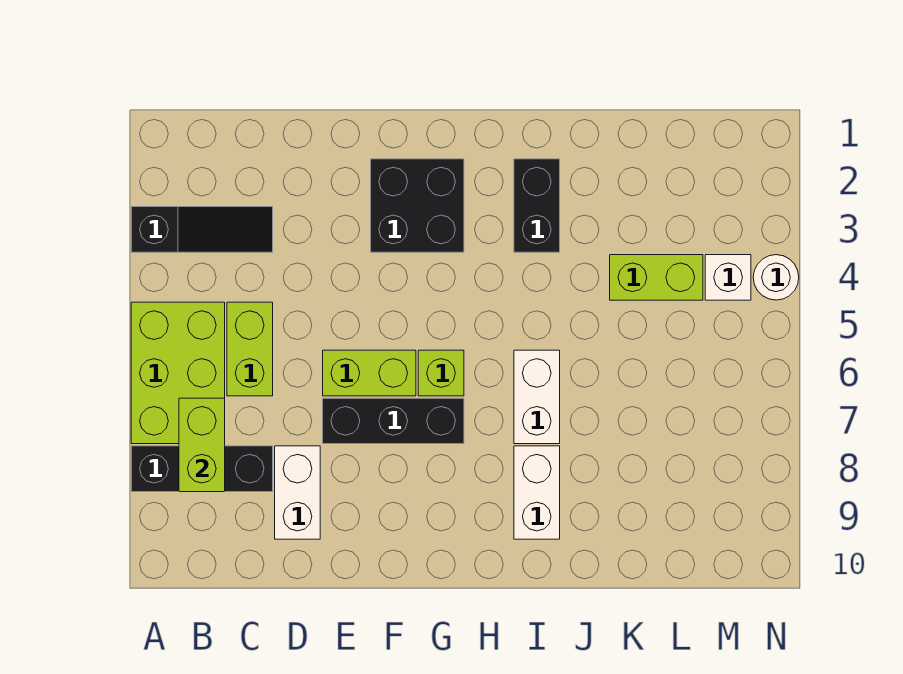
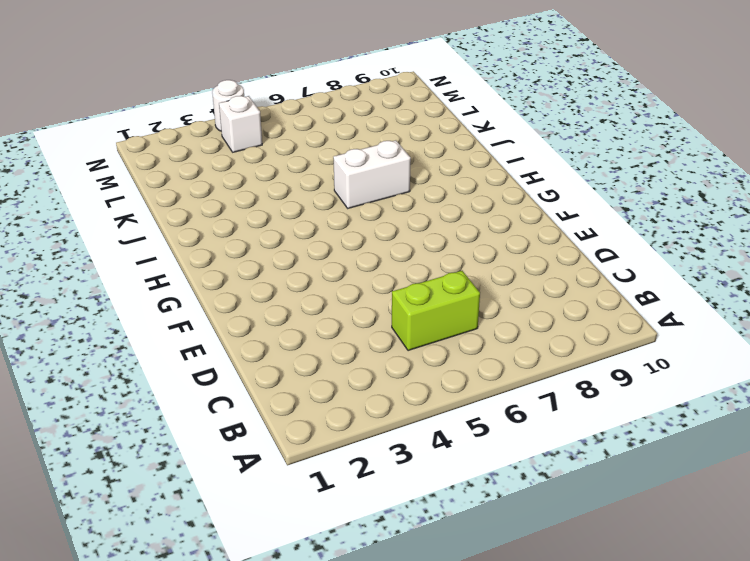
none -> black slope A3:C3 level 1 top A
none -> lime brick A5:B7 level 1
none -> black brick A8:C8 level 1

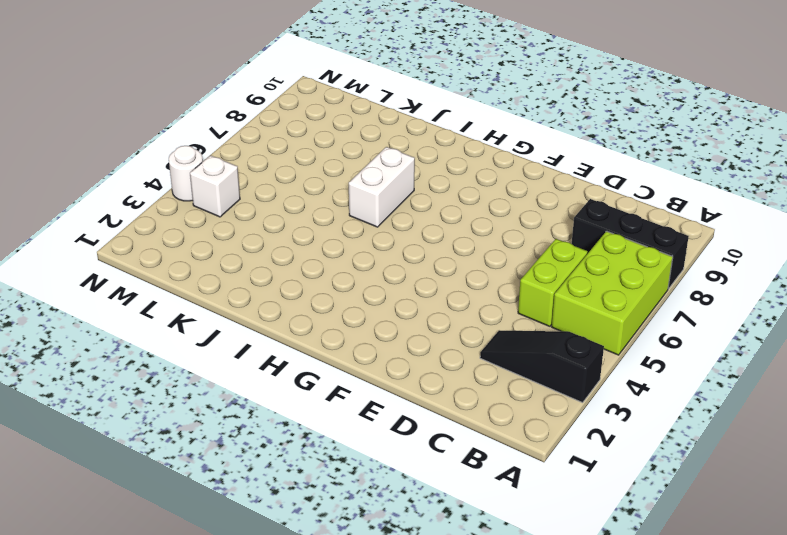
none -> white brick D8:D9 level 1
none -> lime brick E6:F6 level 1
none -> black brick E7:G7 level 1

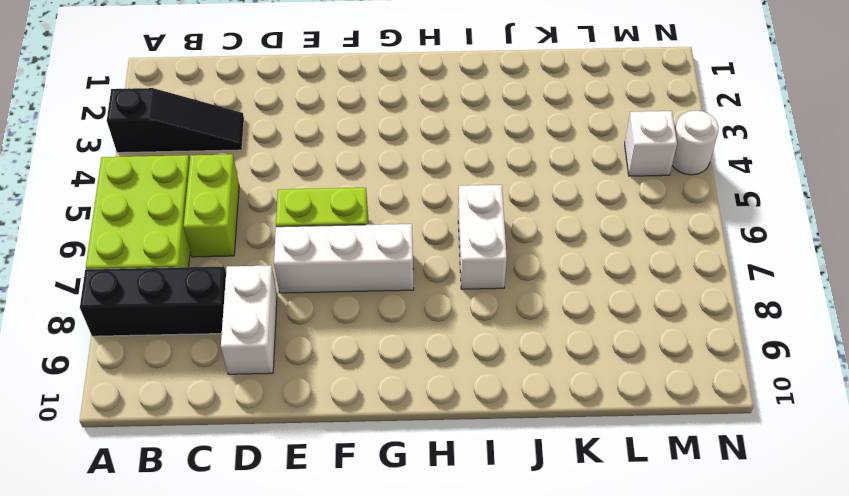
white brick E7:G7 level 1 -> black brick E7:G7 level 1
none -> black brick F2:G3 level 1
none -> lime brick G6 level 1
none -> black brick I2:I3 level 1

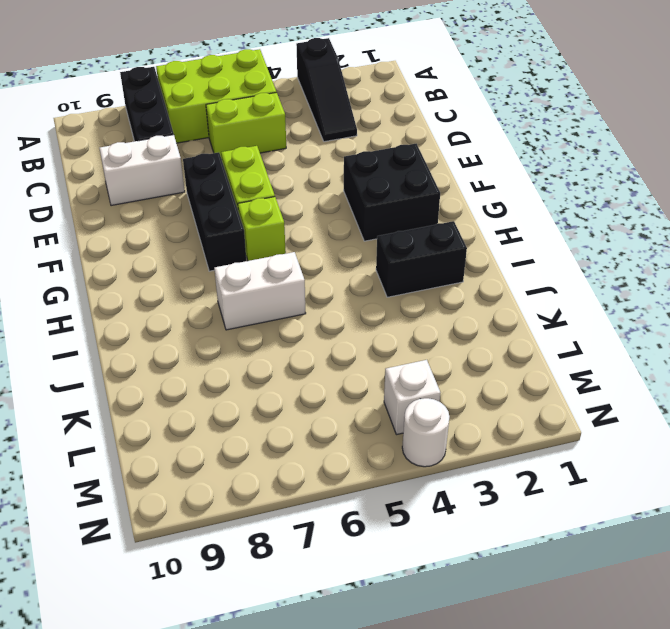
none -> white brick I8:I9 level 1
none -> lime brick K4:L4 level 1
none -> lime brick B7:B8 level 2

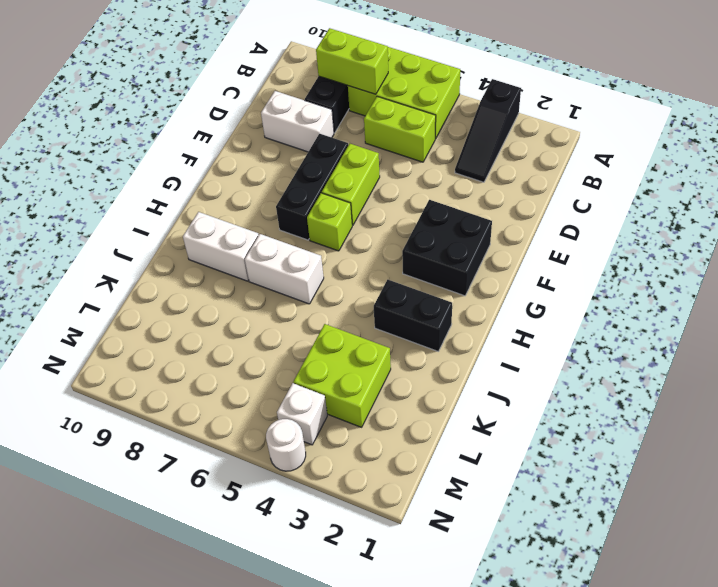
lime brick K3:L4 level 1 -> lime brick K4:L4 level 1

